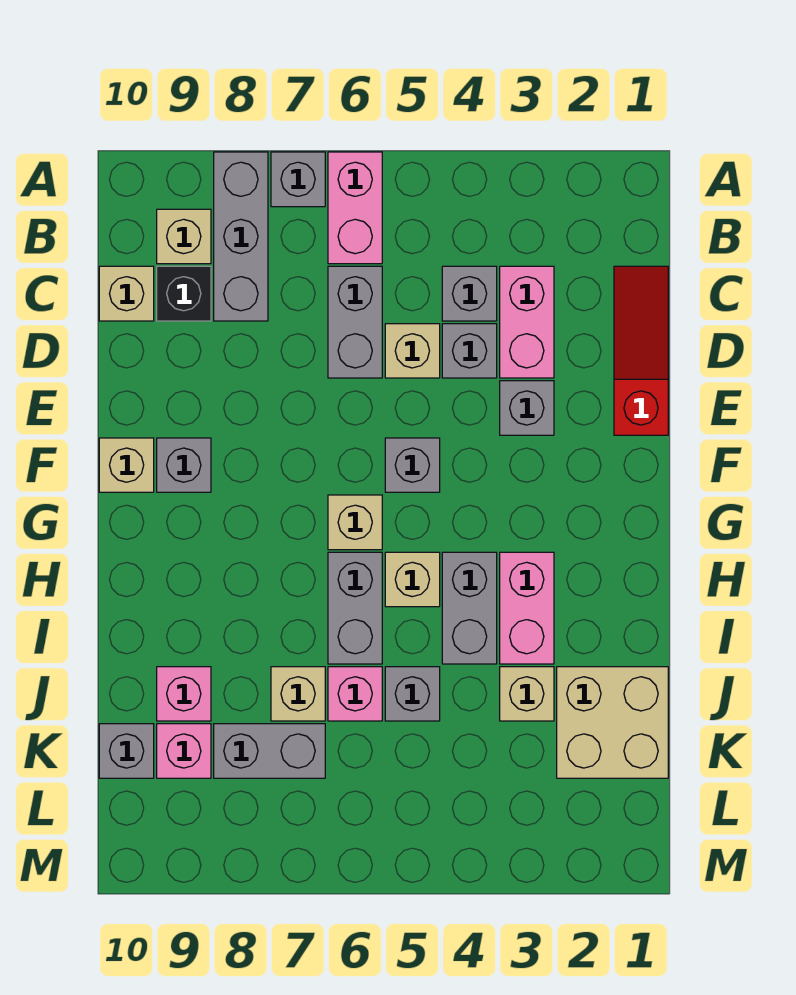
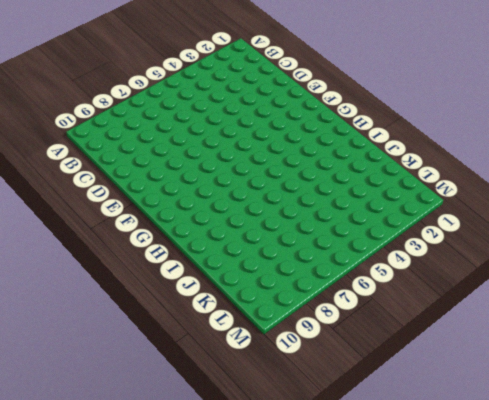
none -> pink brick A6:B6 level 1
none -> grey brick A7 level 1
none -> grey brick A8:C8 level 1
none -> tan brick B9 level 1

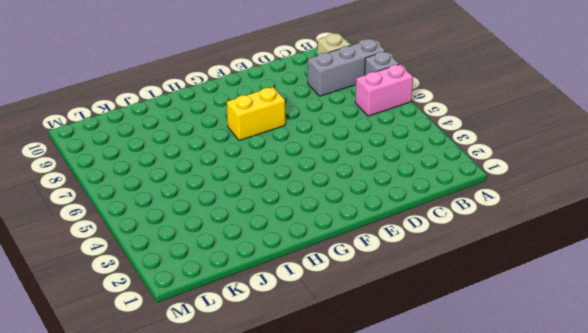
yellow brick F7:G7 level 1 -> none
none -> red slope C1:E1 level 1 top E
none -> pink brick C3:D3 level 1
none -> grey brick C4 level 1
none -> grey brick C6:D6 level 1

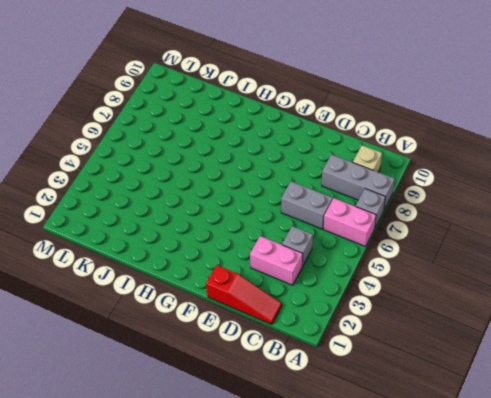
none -> black brick C9 level 1
none -> tan brick C10 level 1
none -> grey brick D4 level 1
none -> tan brick D5 level 1

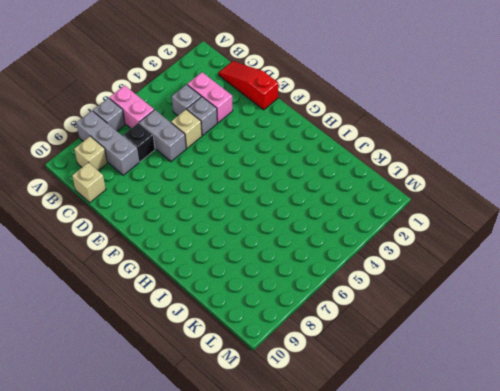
black brick C7 level 1 -> black brick C9 level 1
none -> grey brick E3 level 1
none -> grey brick F5 level 1
none -> grey brick F9 level 1
none -> tan brick F10 level 1

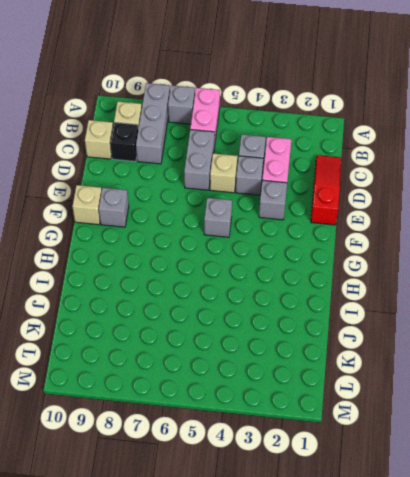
none -> tan brick G6 level 1
none -> pink brick H3:I3 level 1
none -> grey brick H4:I4 level 1
none -> tan brick H5 level 1

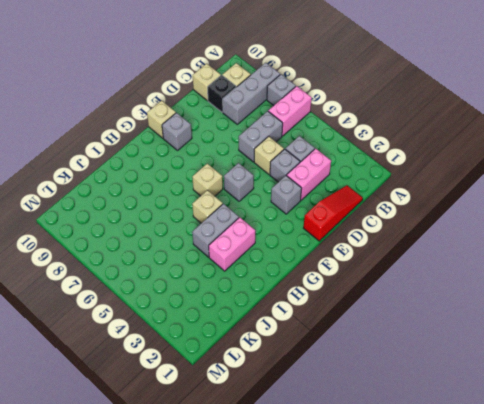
none -> grey brick H6:I6 level 1
none -> tan brick J1:K2 level 1
none -> tan brick J3 level 1
none -> grey brick J5 level 1

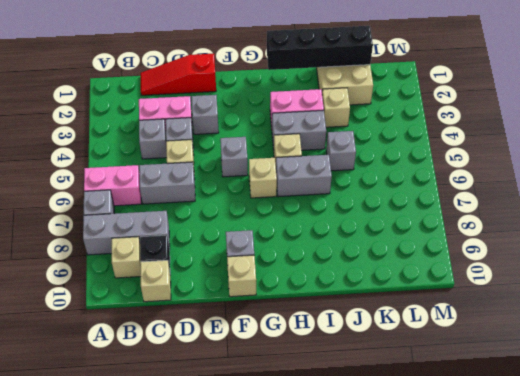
black brick H1:K1 level 2 -> none
none -> pink brick J6 level 1
none -> tan brick J7 level 1
none -> pink brick J9 level 1
none -> grey brick K7:K8 level 1

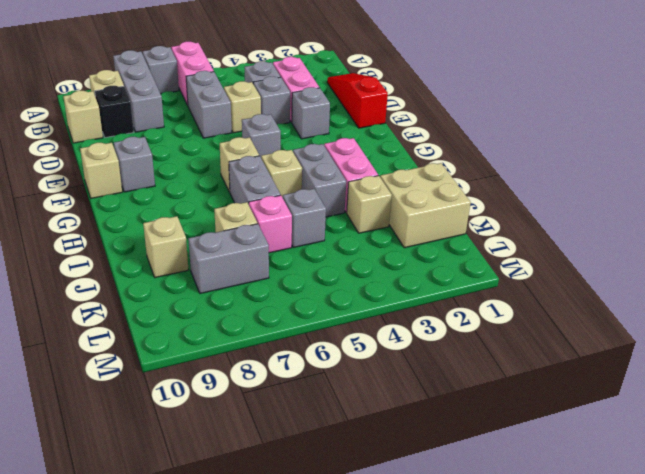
tan brick J9 level 1 -> pink brick J9 level 1
none -> pink brick K9 level 1
none -> grey brick K10 level 1

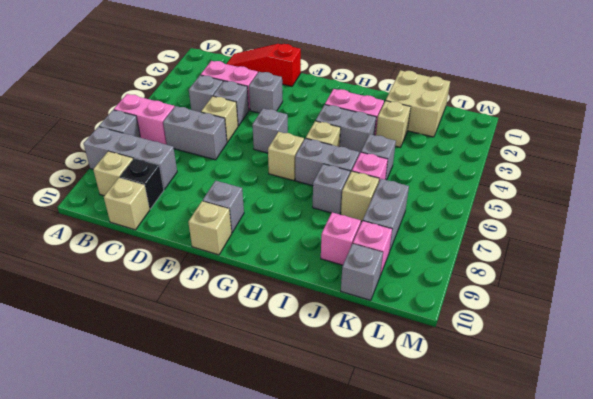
grey brick I7 level 1 -> none

